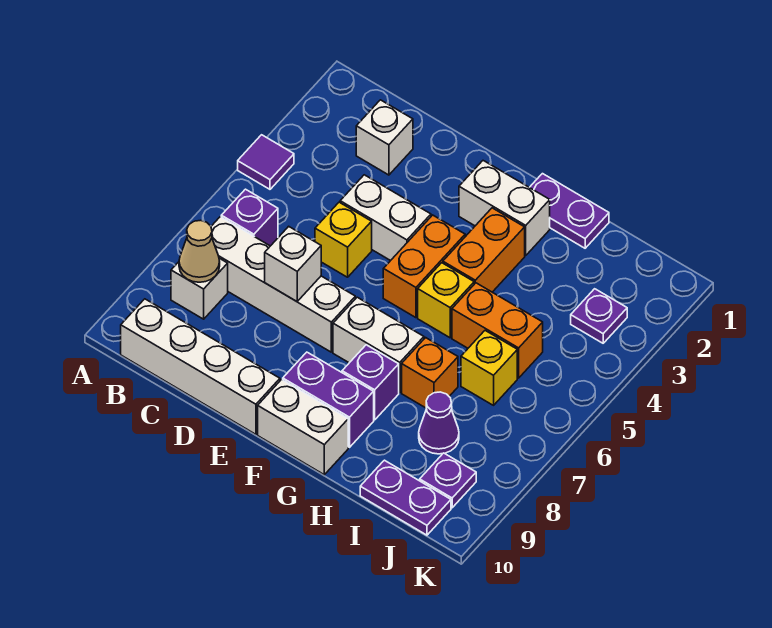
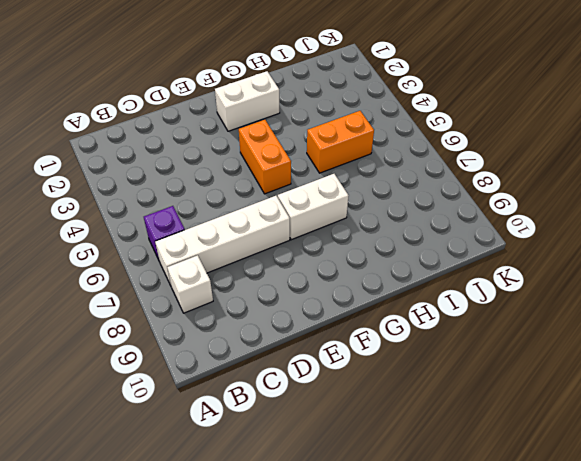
none -> purple tile A4 level 1
none -> white brick B10:E10 level 1
none -> white brick C2 level 1

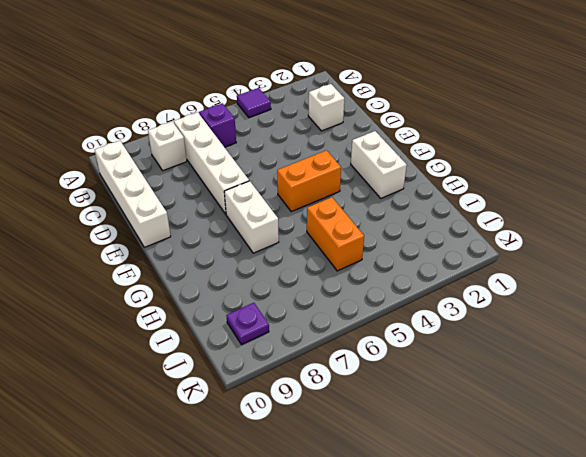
none -> white brick D4:E4 level 1
none -> yellow brick D5 level 1
none -> purple brick F9:G9 level 1

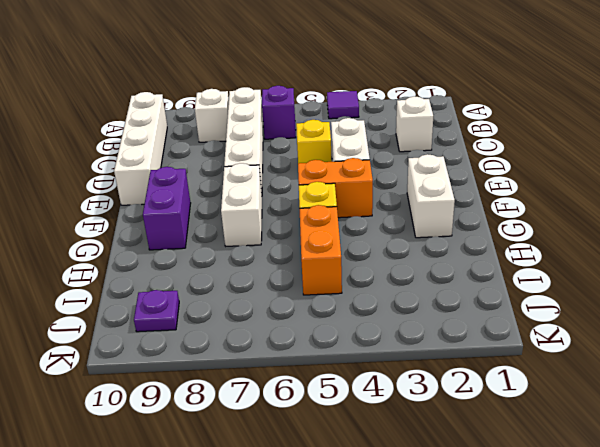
none -> white brick F10:G10 level 1
none -> purple plate G1:H1 level 1
none -> orange brick G3:G4 level 1

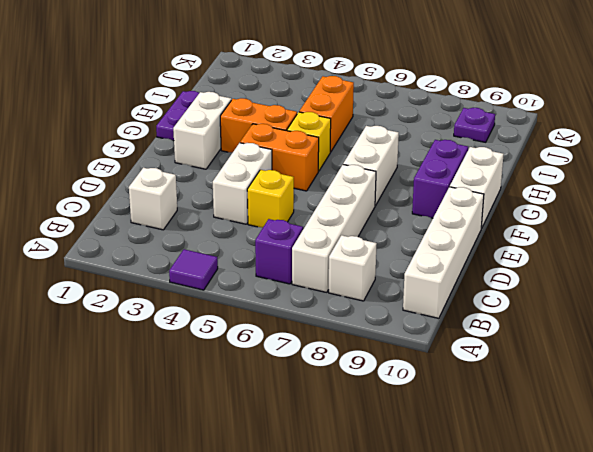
none -> purple brick G8 level 1
none -> orange brick H7 level 1
none -> yellow brick I6 level 1

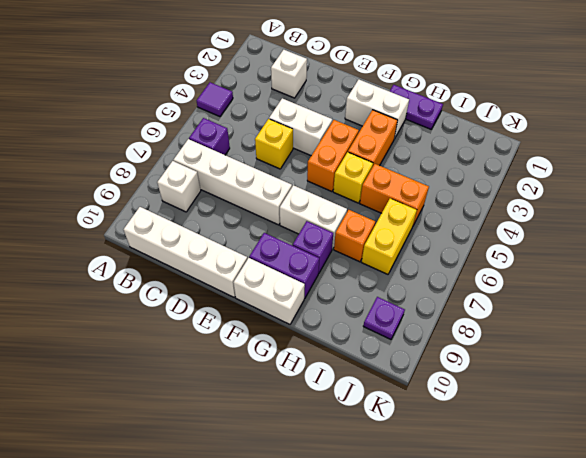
yellow brick I6:I7 level 1 -> yellow brick I6 level 1
none -> purple cone I8 level 1
none -> purple plate I10:J10 level 1
none -> purple plate J3 level 1

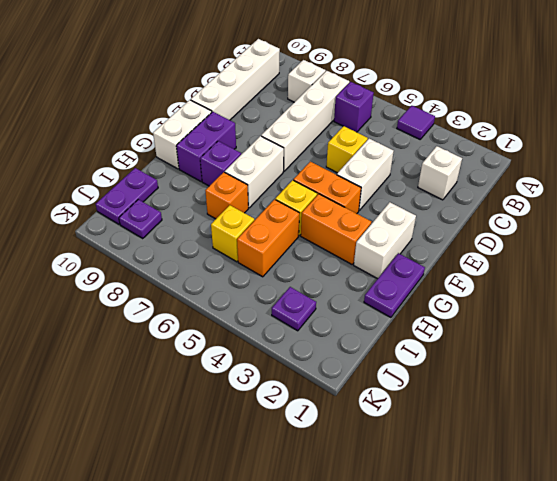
none -> purple cone I8 level 1
none -> tan cone B8 level 2
none -> white brick D7 level 2

